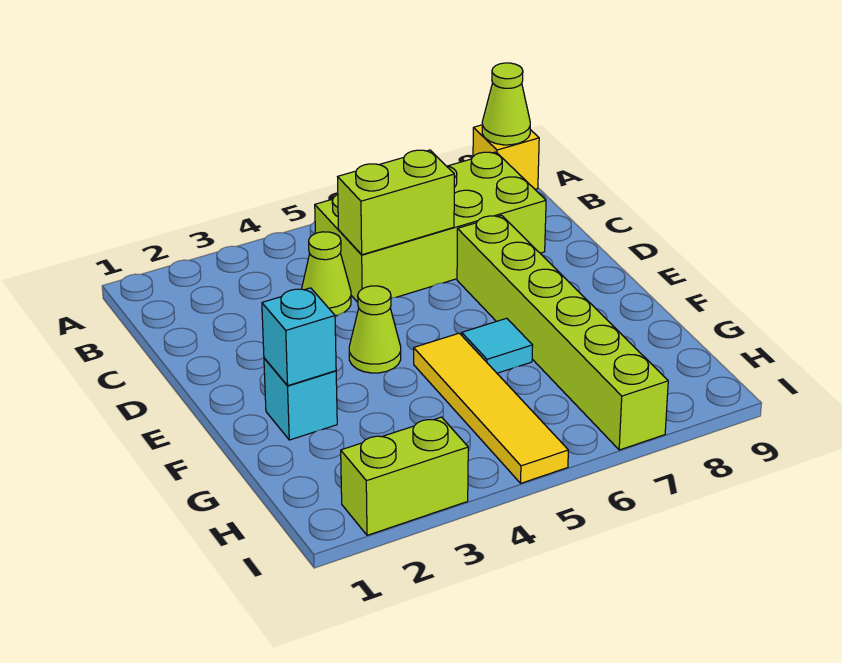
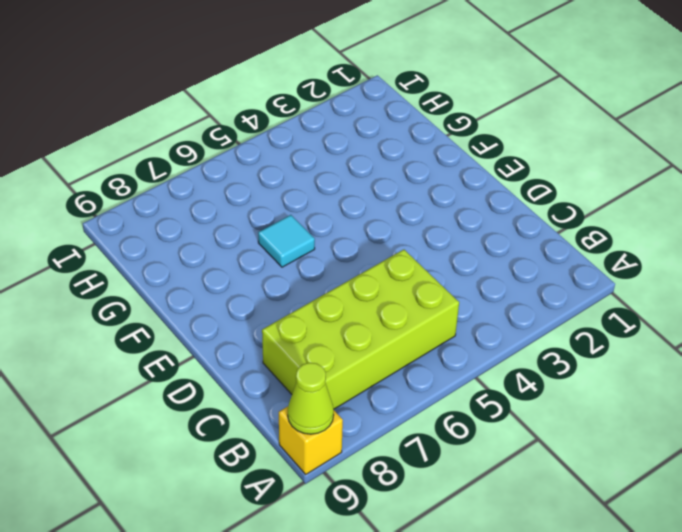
none -> lime cone C4 level 1
none -> lime brick D7:I7 level 1
none -> lime cone E4 level 1

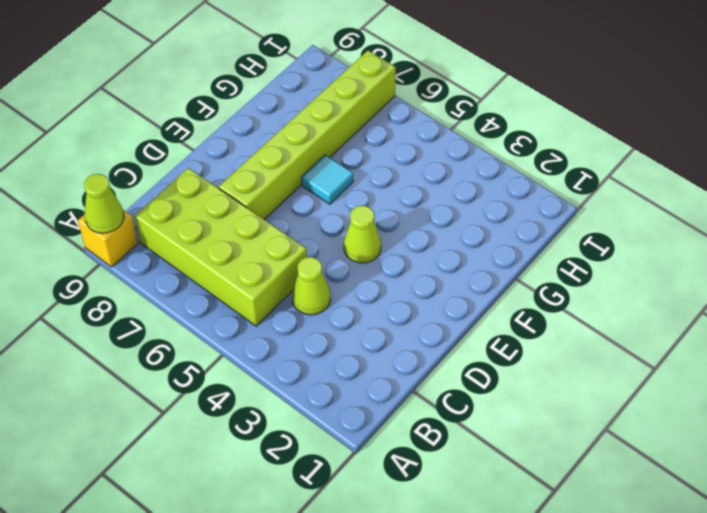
none -> cyan brick F2 level 1
none -> yellow tile F5:I5 level 1
none -> lime brick I2:I3 level 1

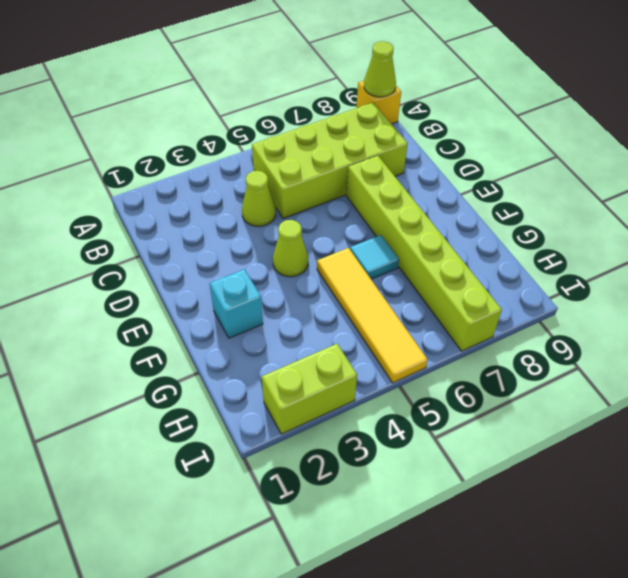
none -> lime brick C5:C6 level 2
none -> cyan brick F2 level 2

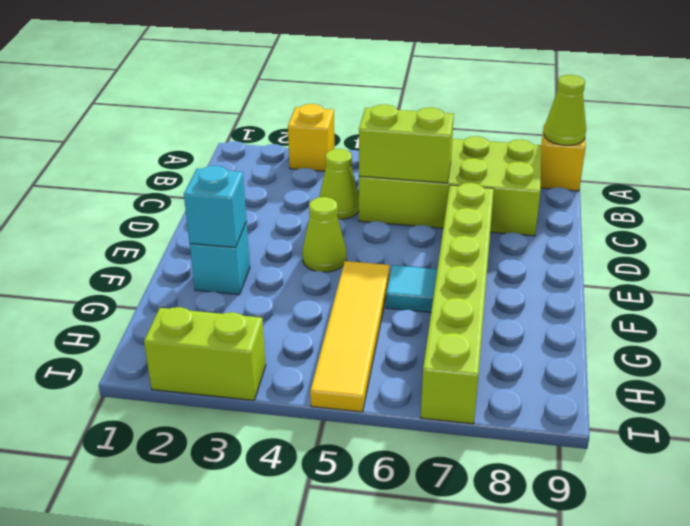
yellow brick A3 level 1 -> none

